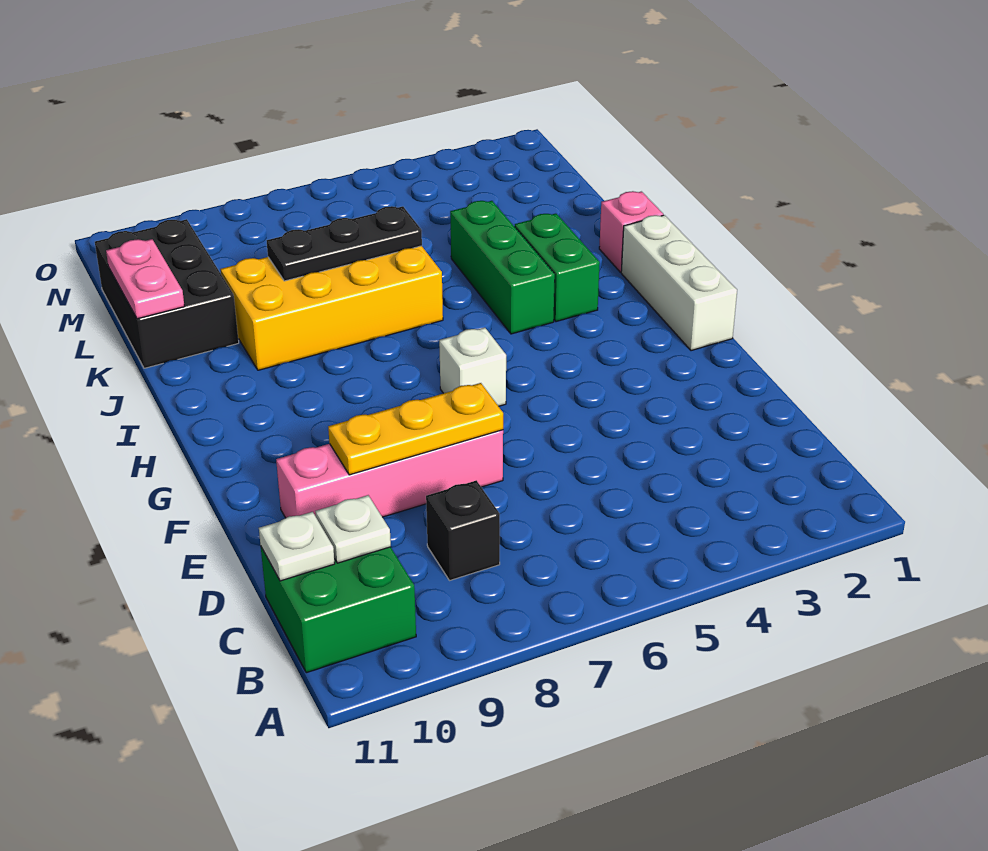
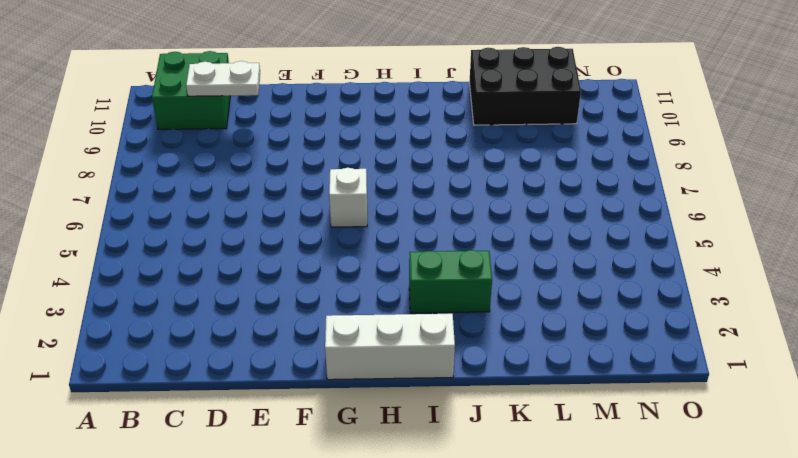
white plate C10:D10 level 2 -> white plate C10 level 2
none -> black brick C8 level 1
none -> pink brick E7:E10 level 1
none -> green brick I4:K4 level 1

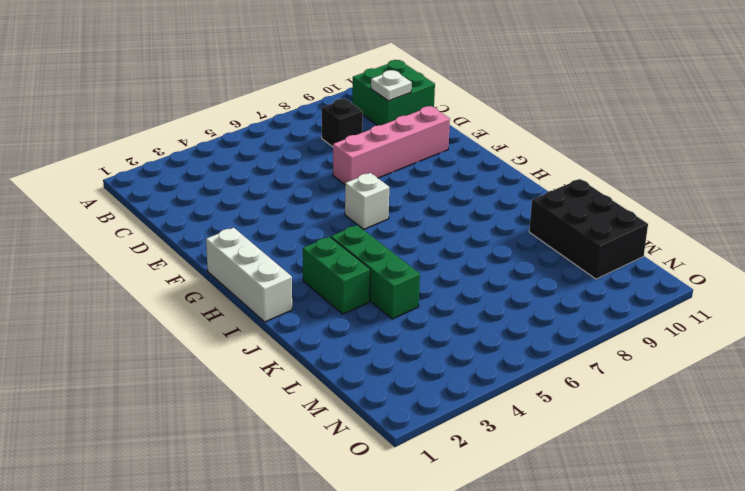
none -> pink brick J1 level 1
none -> yellow brick J6:K9 level 1
none -> white plate C11 level 2

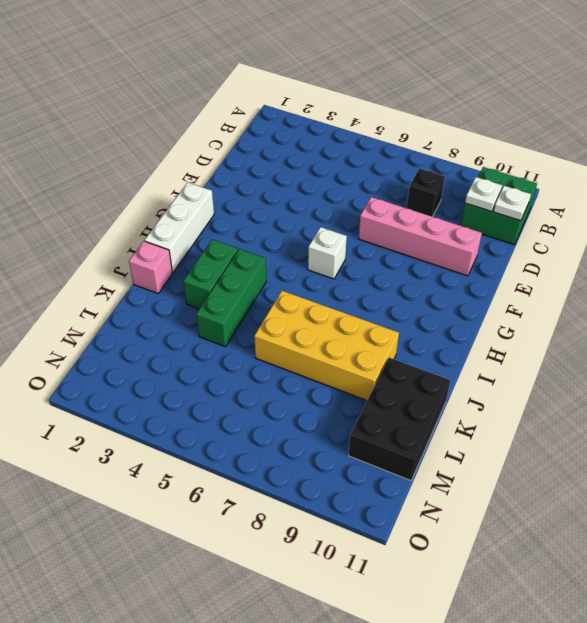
none -> yellow plate E7:E9 level 2
none -> black plate K6:K8 level 2
none -> pink plate K11:L11 level 2

